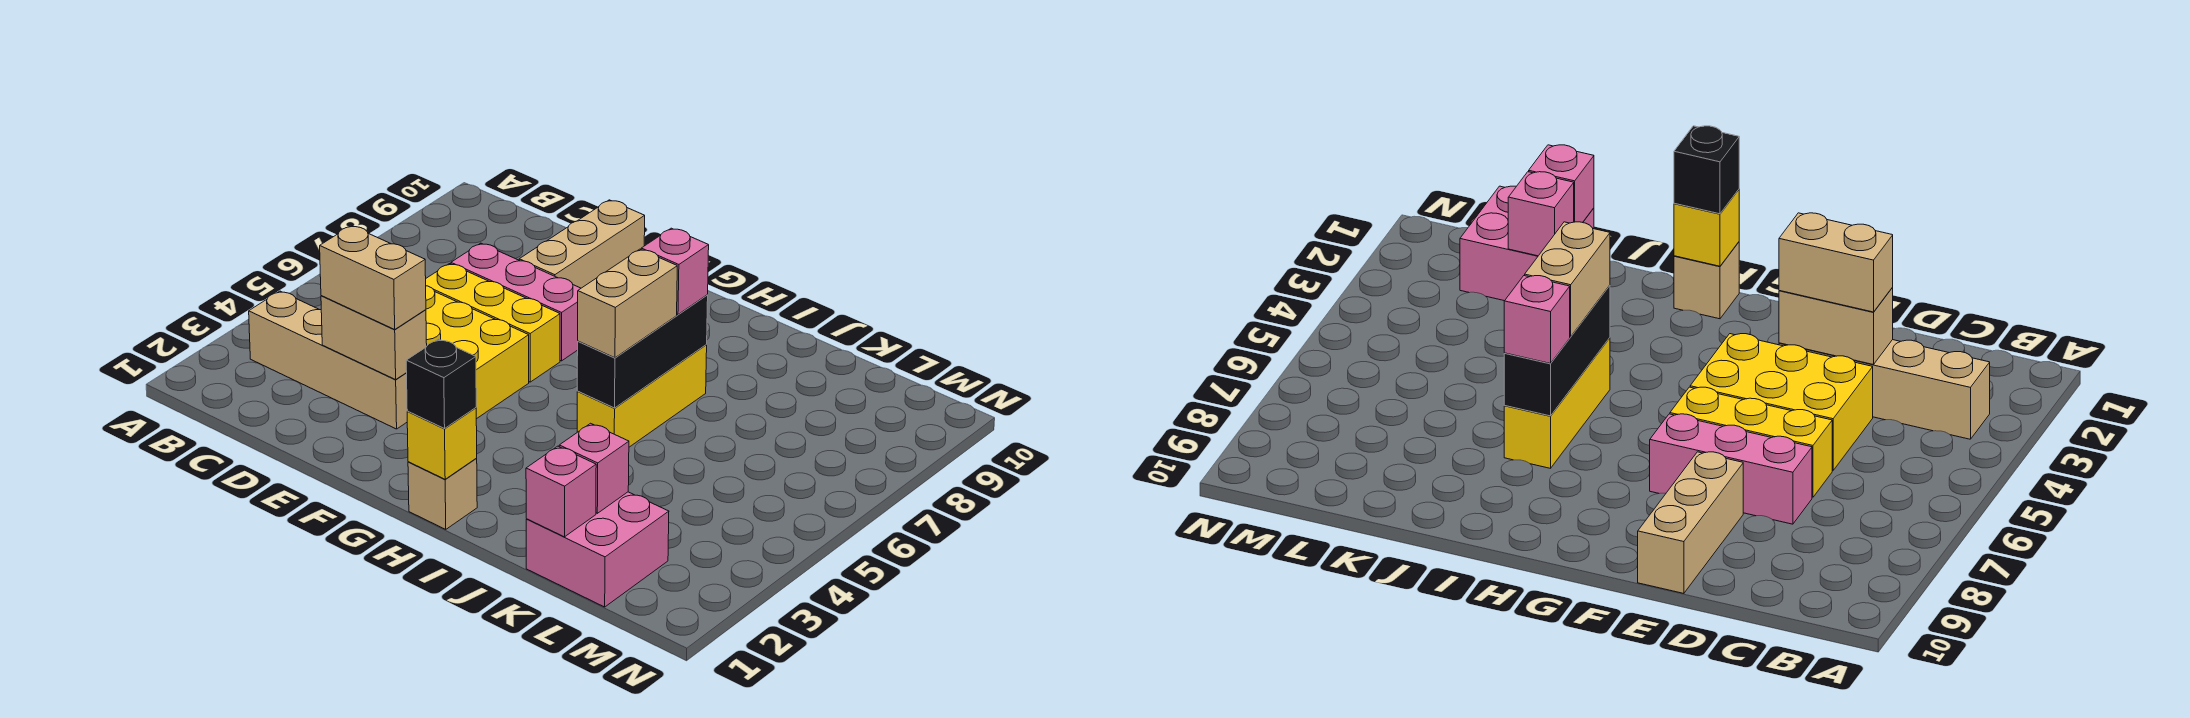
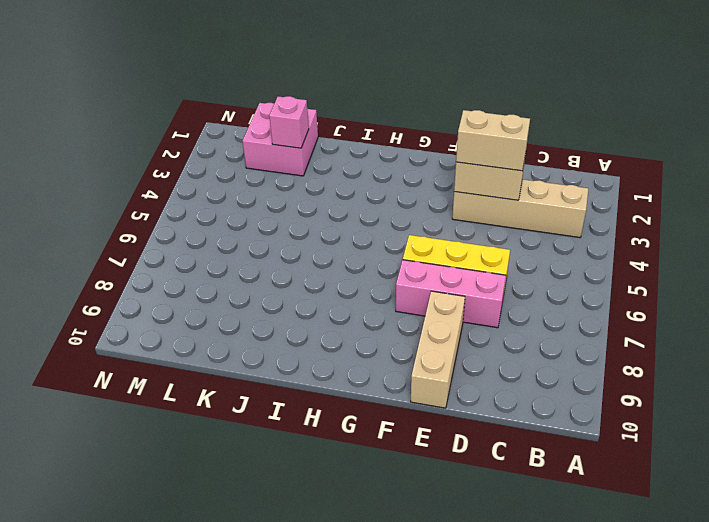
none -> yellow brick D4:F5 level 1
none -> tan brick H1 level 1
none -> yellow brick I5:I7 level 1

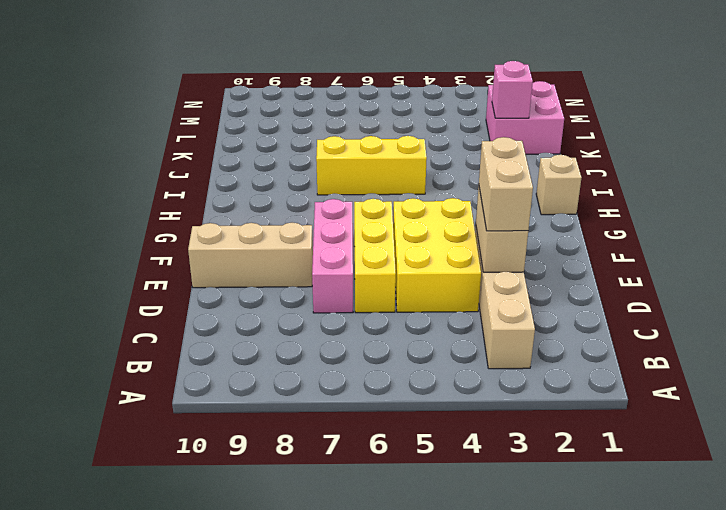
none -> yellow brick H1 level 2
none -> black brick I5:I7 level 2
none -> pink brick K1 level 2

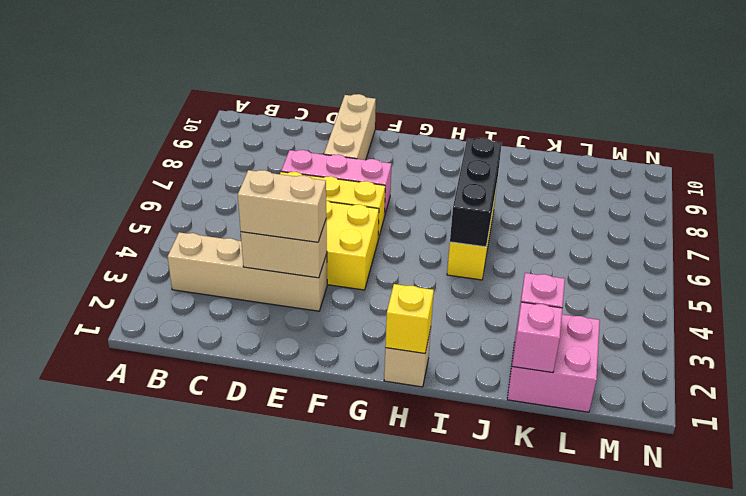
none -> black brick H1 level 3
none -> tan brick I5:I6 level 3
none -> pink brick I7 level 3

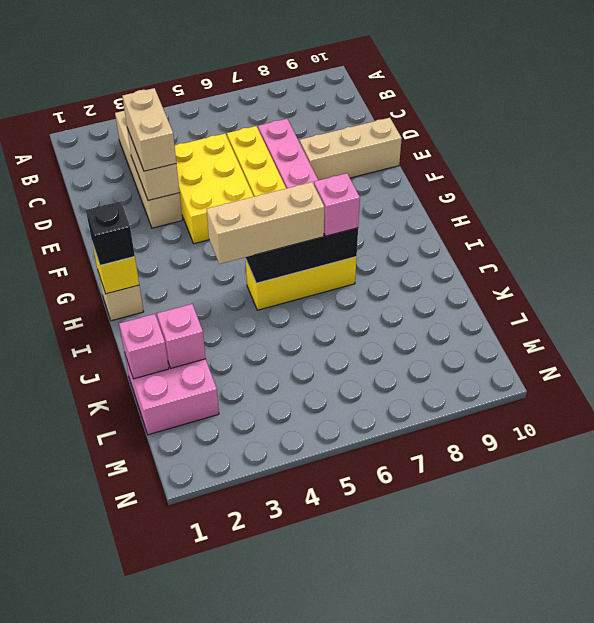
tan brick I4:I6 level 3 -> tan brick I5:I6 level 3

